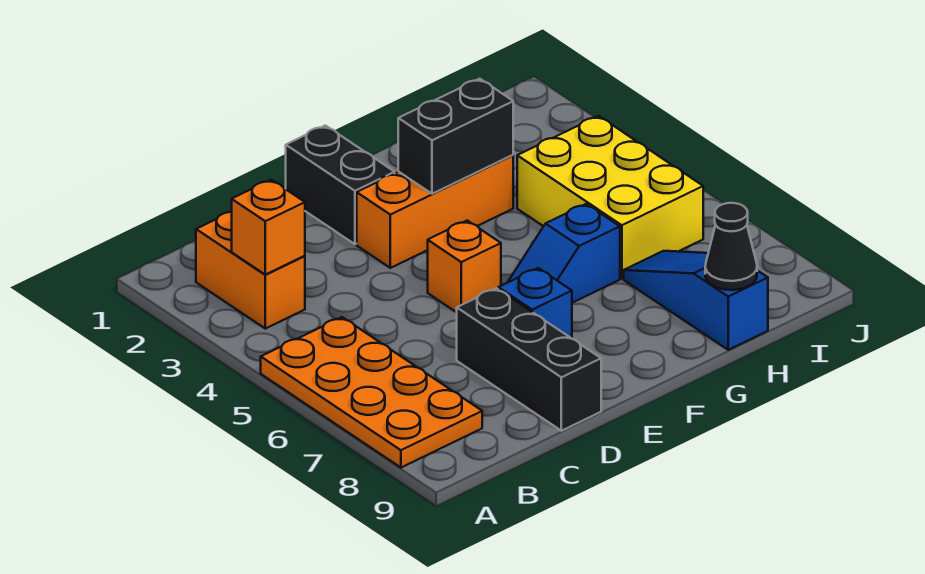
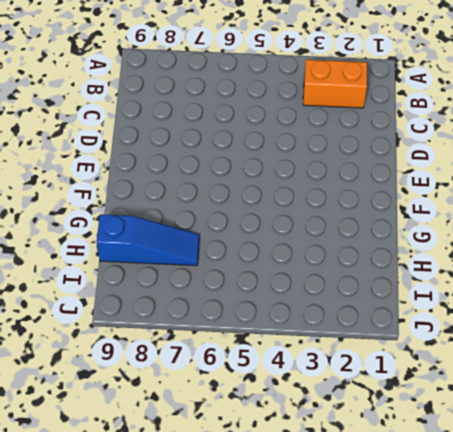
none -> orange plate A5:B8 level 1
none -> black brick D7:D9 level 1
none -> black brick E1:E2 level 1

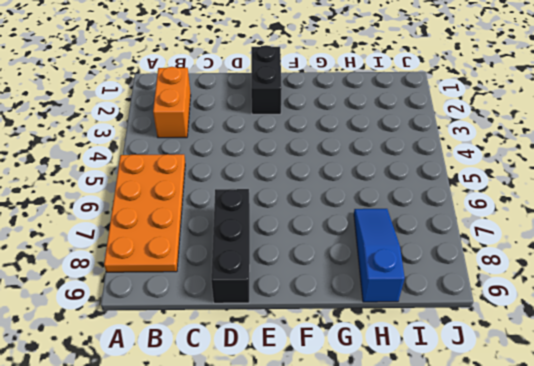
none -> orange brick E3:G3 level 1
none -> orange brick E5 level 1
none -> blue brick E7 level 1

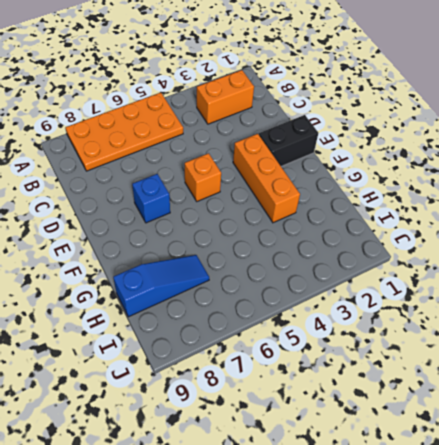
none -> black brick D7:D9 level 1
none -> blue slope F6:G6 level 1 top G
none -> yellow brick H4:I6 level 1

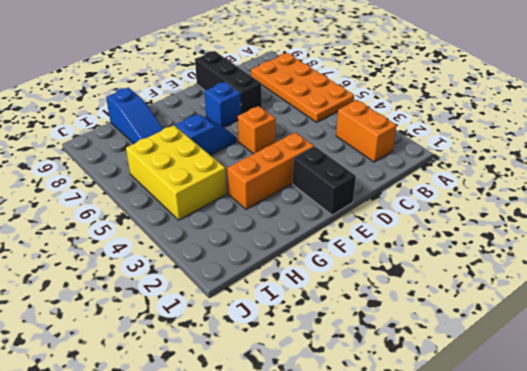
none -> orange brick B3 level 2
none -> black brick F3:G3 level 2
none -> black cone H9 level 2

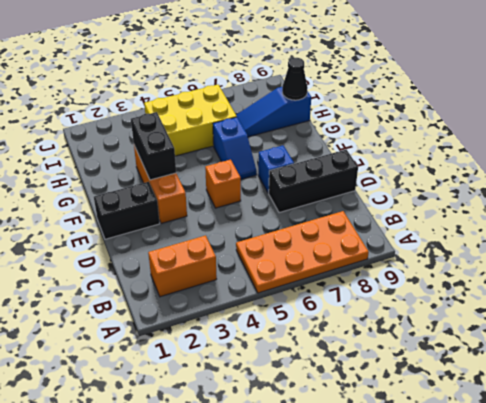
none -> orange brick B3 level 2

